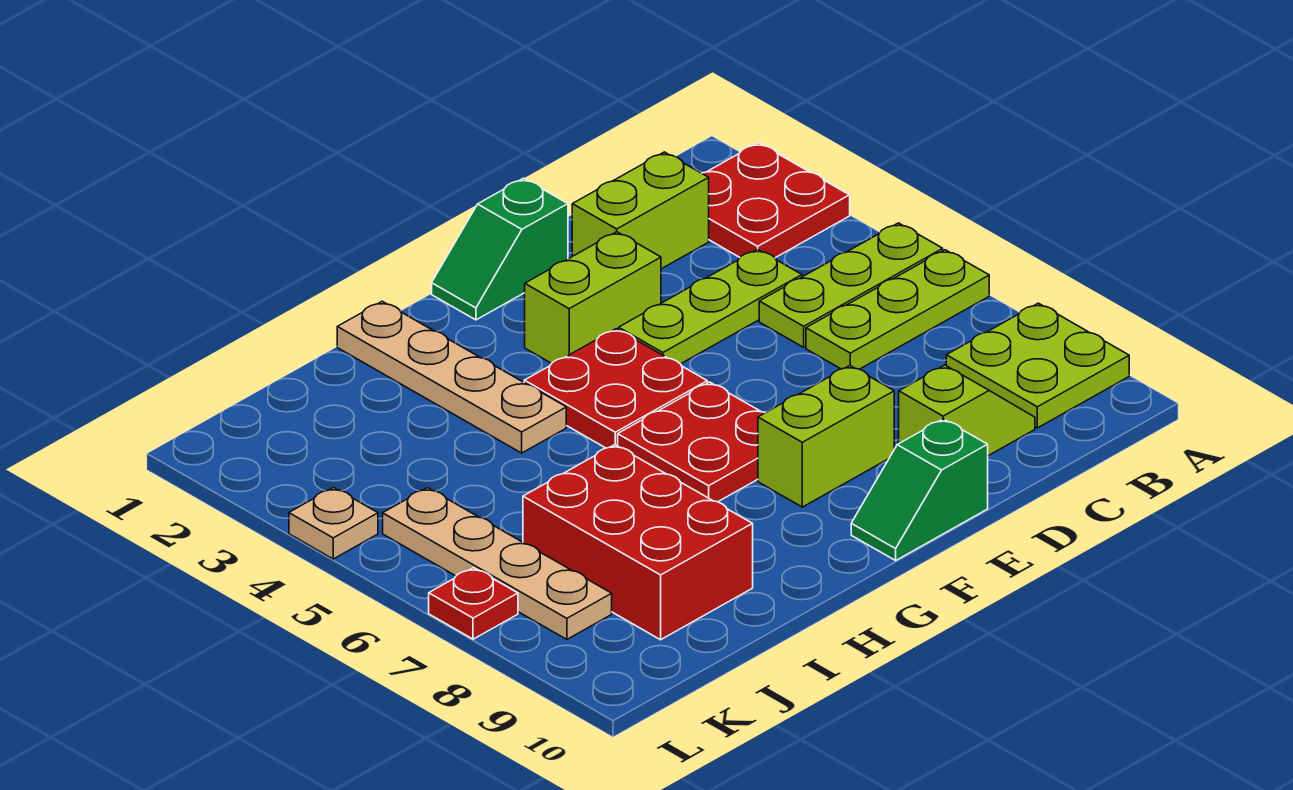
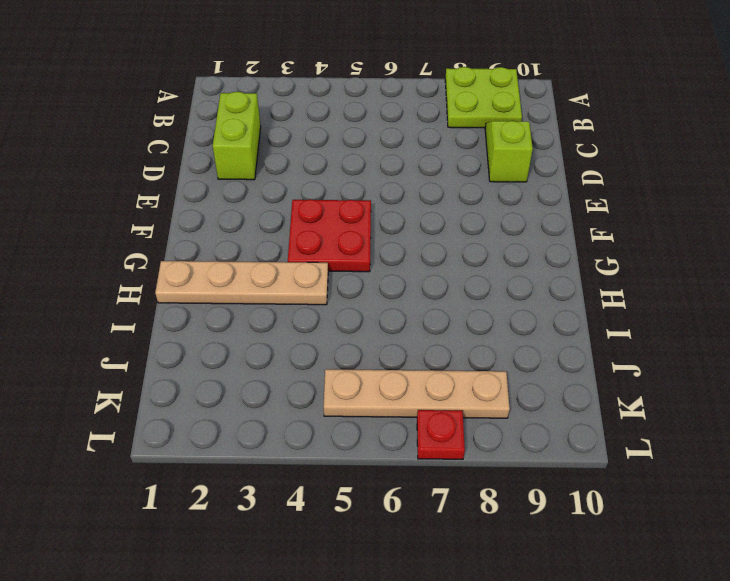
none -> red plate A2:B3 level 1
none -> lime plate A5:C5 level 1
none -> lime plate A6:C6 level 1

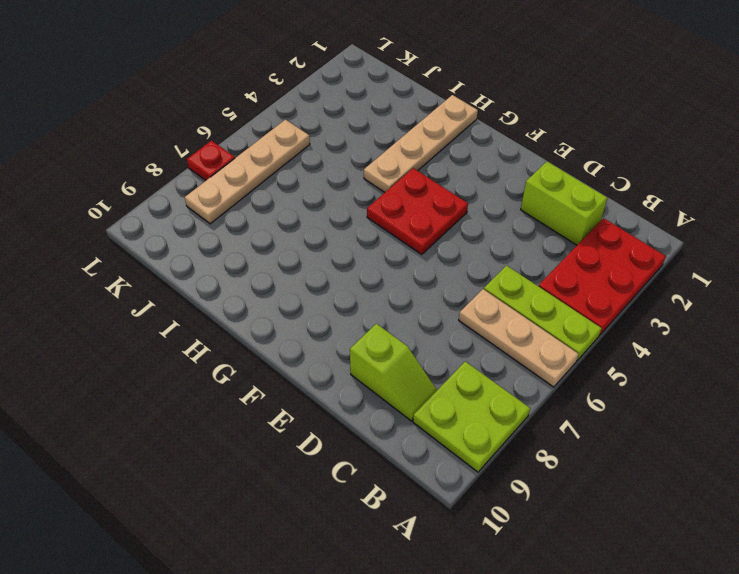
red plate A2:B4 level 1 -> red plate A2:B3 level 1
tan plate A6:C6 level 1 -> lime plate A6:C6 level 1
none -> lime plate C4:E4 level 1
none -> green slope E1:F1 level 1 top E
none -> lime brick E3:F3 level 1

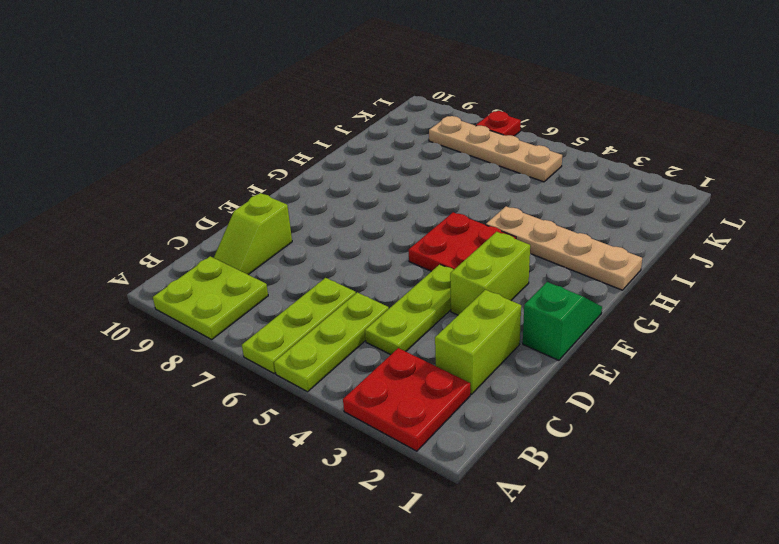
none -> lime brick E8:F8 level 1
none -> green slope E10:F10 level 1 top E
none -> red plate F6:G7 level 1

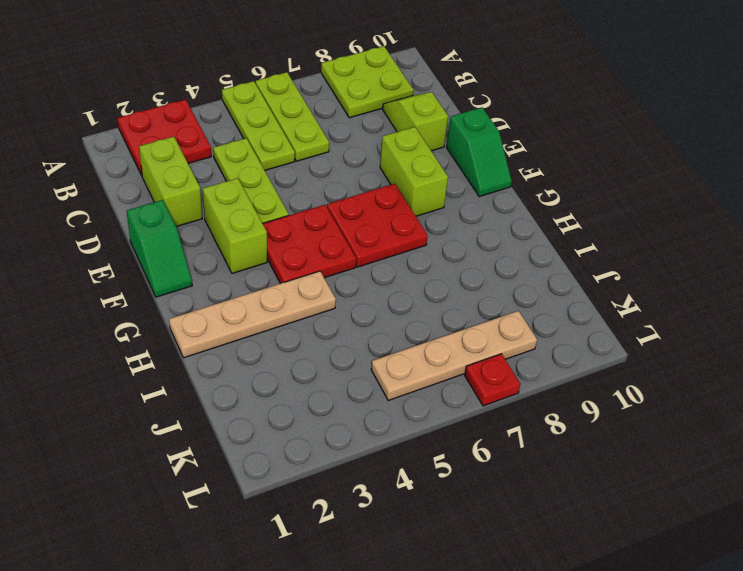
none -> red brick I7:J9 level 1
none -> tan plate L4 level 1

